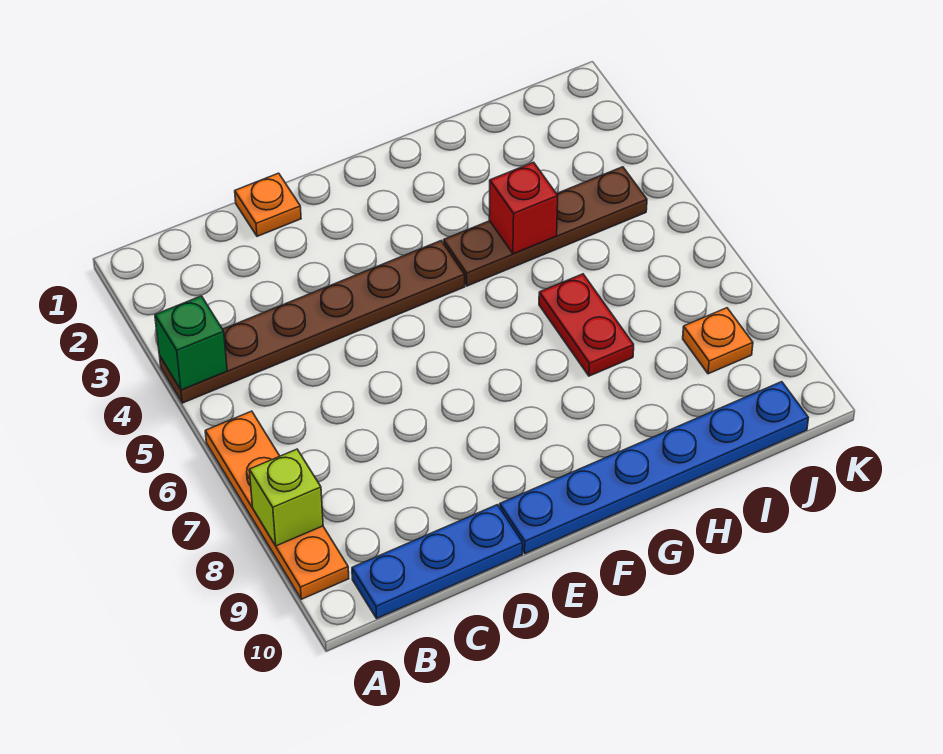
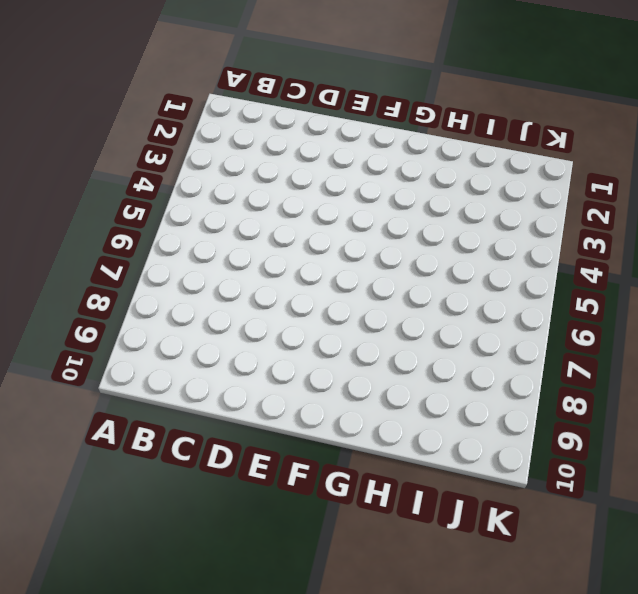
none -> brown plate A4:F4 level 1
none -> orange plate A6:A9 level 1

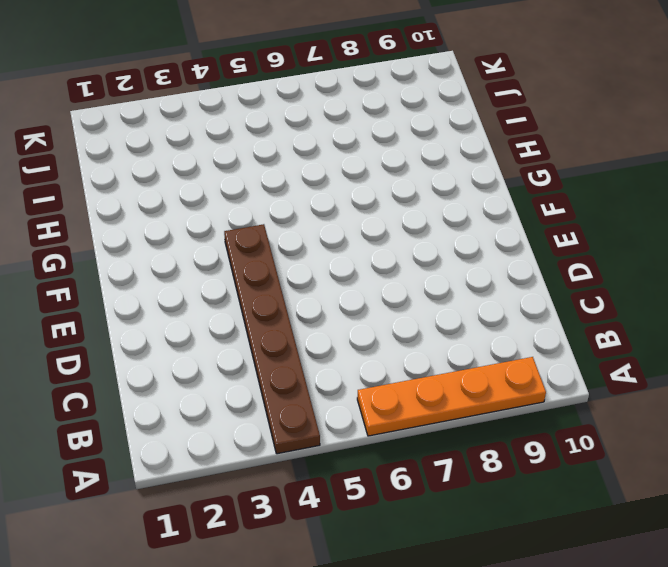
none -> blue plate B10:D10 level 1
none -> orange plate D1 level 1

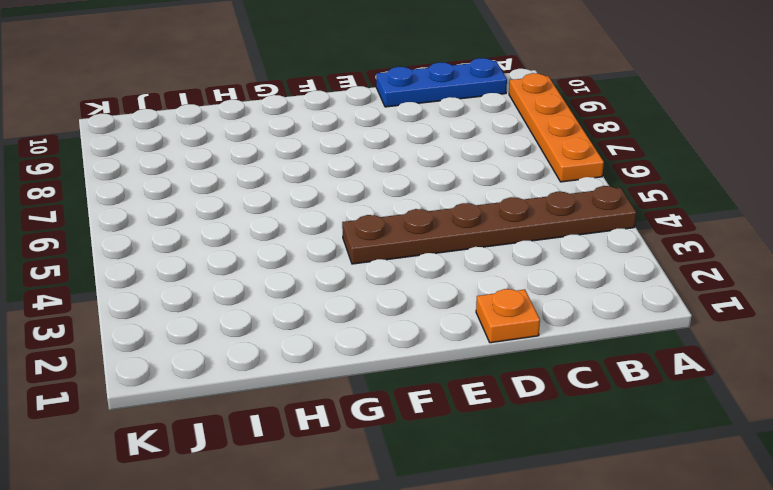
none -> blue plate E10:J10 level 1
none -> brown plate G4:J4 level 1

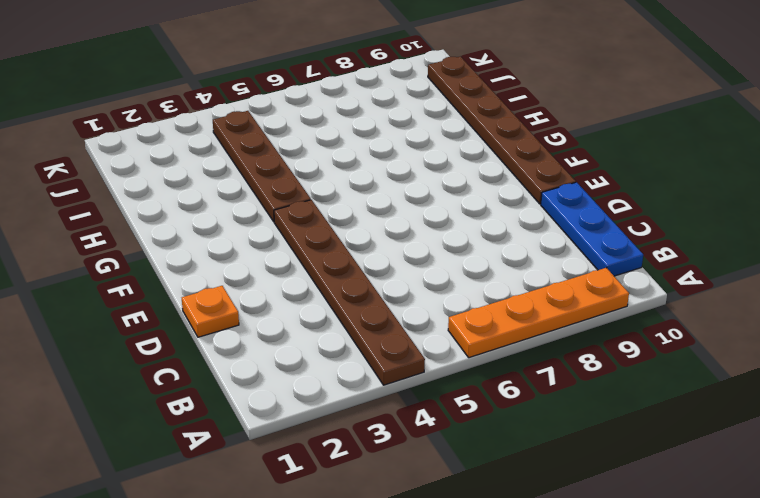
brown plate E10:J10 level 1 -> blue plate E10:J10 level 1
none -> red plate H6:H7 level 1
none -> orange plate J8 level 1

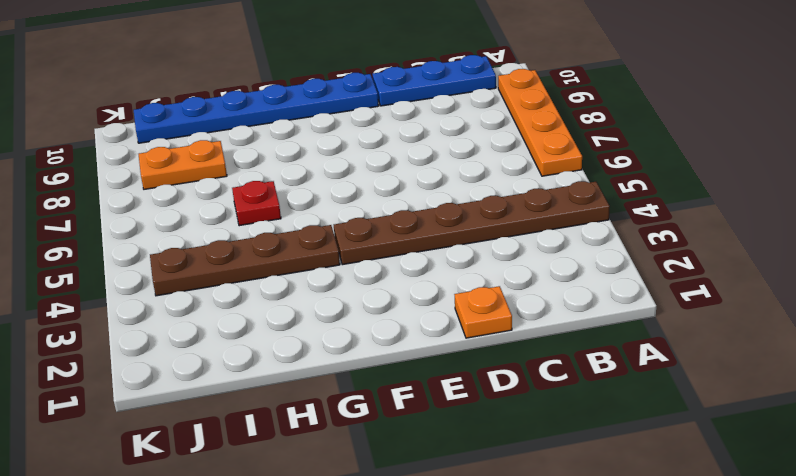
red plate H6 level 1 -> red plate H6:H7 level 1
orange plate I8:J8 level 1 -> orange plate J8 level 1
none -> green brick A4 level 2
none -> lime brick A8 level 2

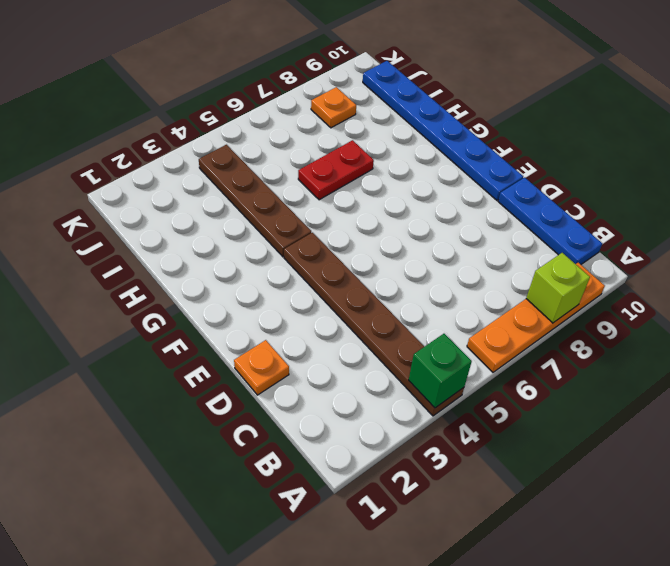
none -> red brick H4 level 2

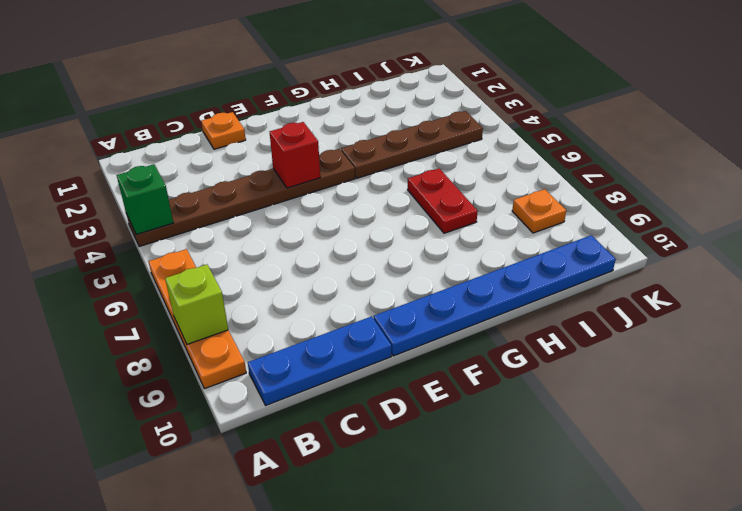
red brick E4 level 2 -> red brick H4 level 2

